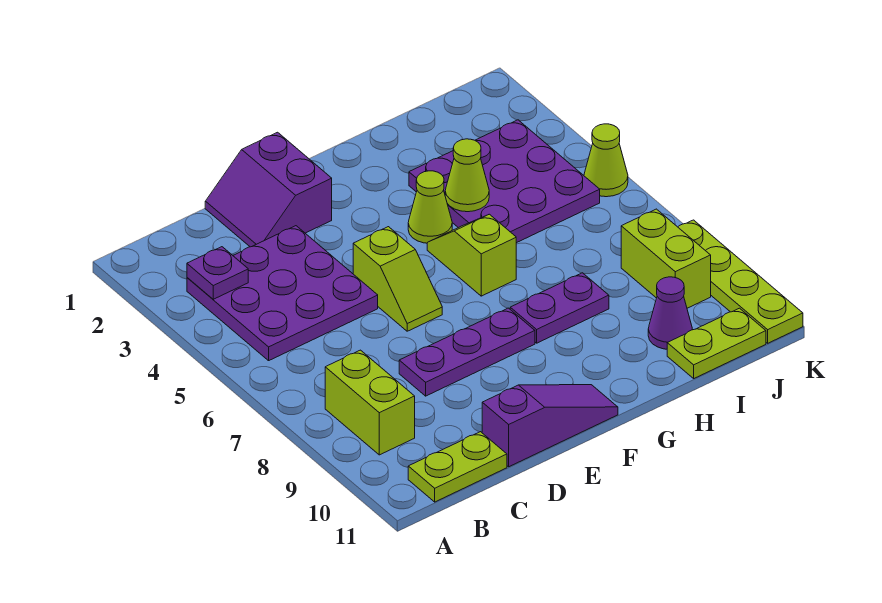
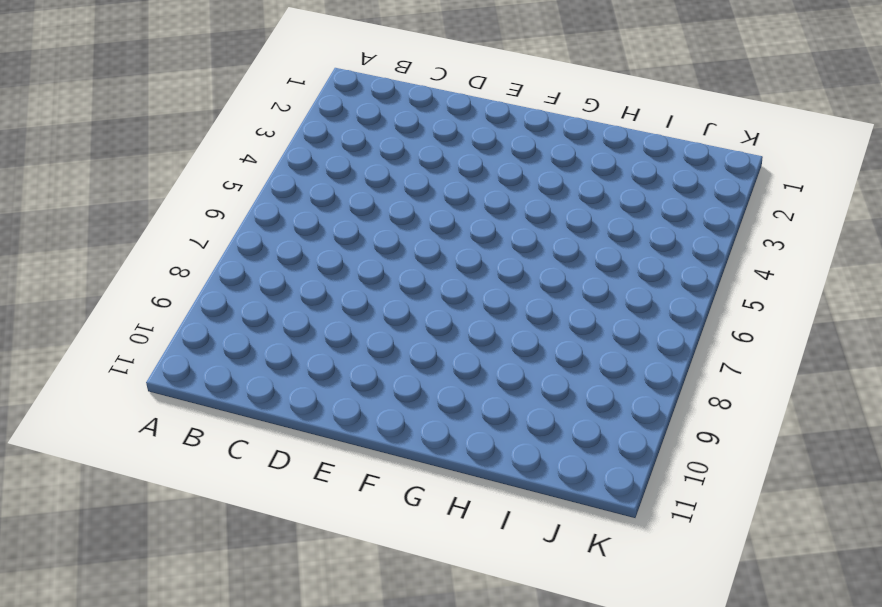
none -> purple plate B3:D5 level 1
none -> lime brick B8:B9 level 1
none -> lime plate B11:C11 level 1

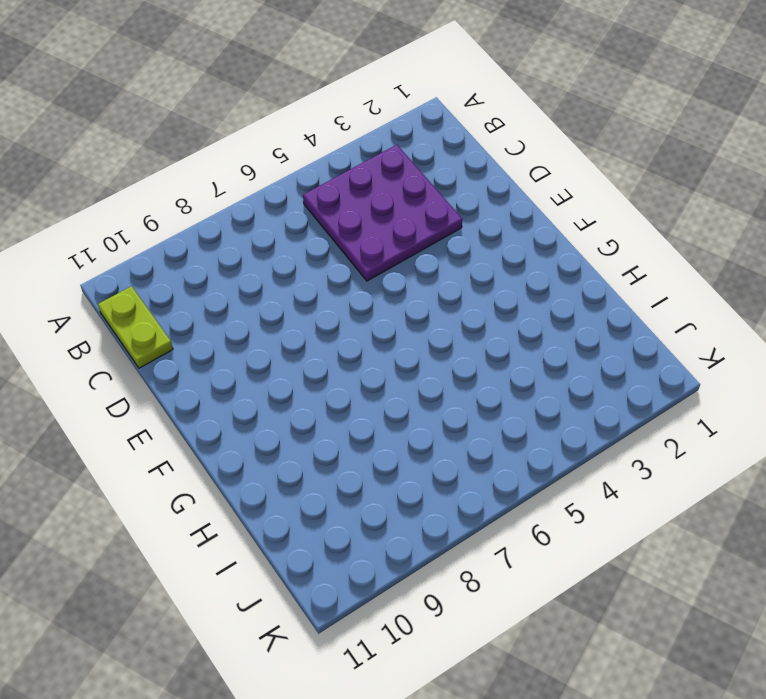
none -> lime brick B8:B9 level 1
none -> purple slope D1:E2 level 1 top E
none -> purple plate D8:F8 level 1

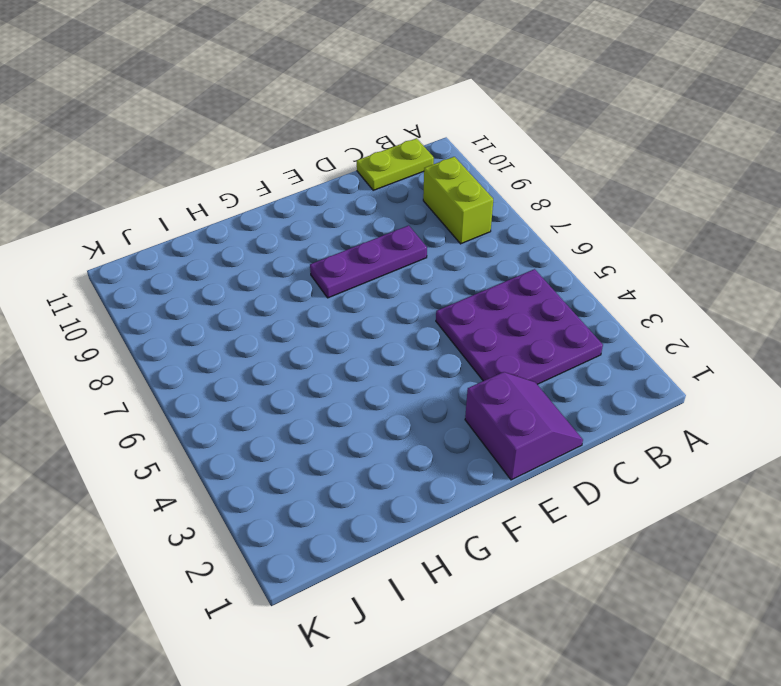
none -> purple slope D11:F11 level 1 top D
none -> lime slope E5:E6 level 1 top 5
none -> lime cone G4 level 1

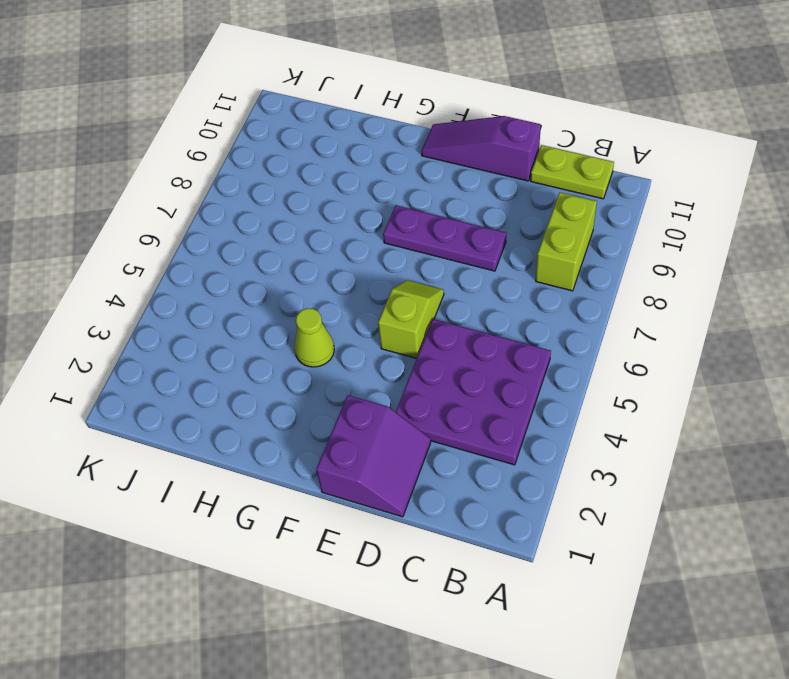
none -> lime slope G5:G6 level 1 top 6
none -> purple plate G8:H8 level 1
none -> purple plate H3:J5 level 1

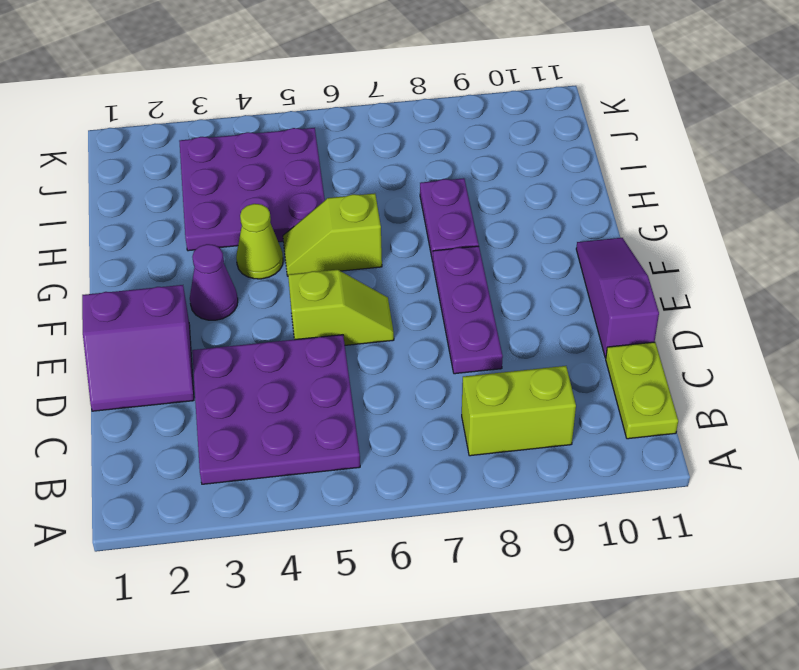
purple cone F3 level 1 -> purple cone I10 level 1
none -> lime plate I11:J11 level 1
none -> lime brick J8:J9 level 1
none -> lime cone K5 level 1

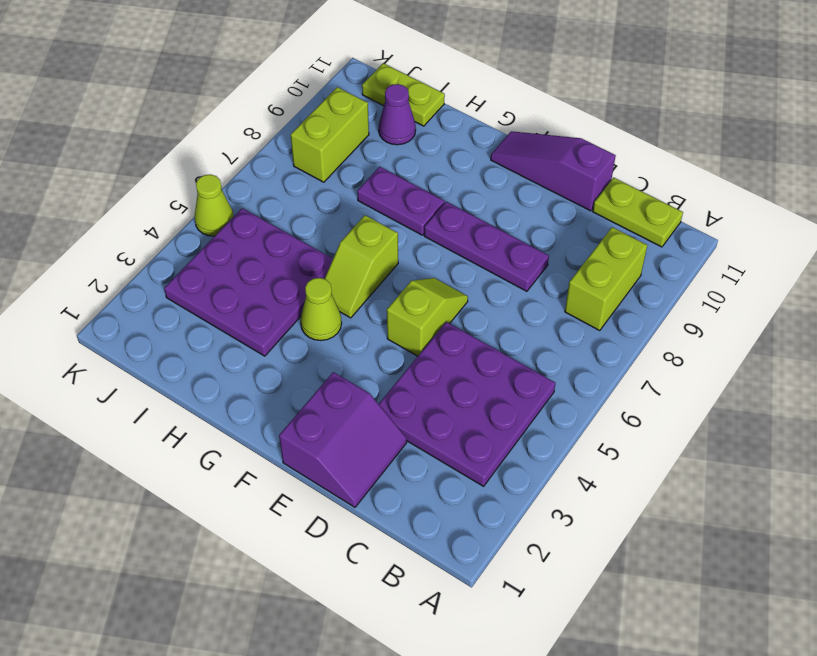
none -> lime plate K8:K11 level 1
none -> purple plate B3 level 2
none -> lime cone H4 level 2

